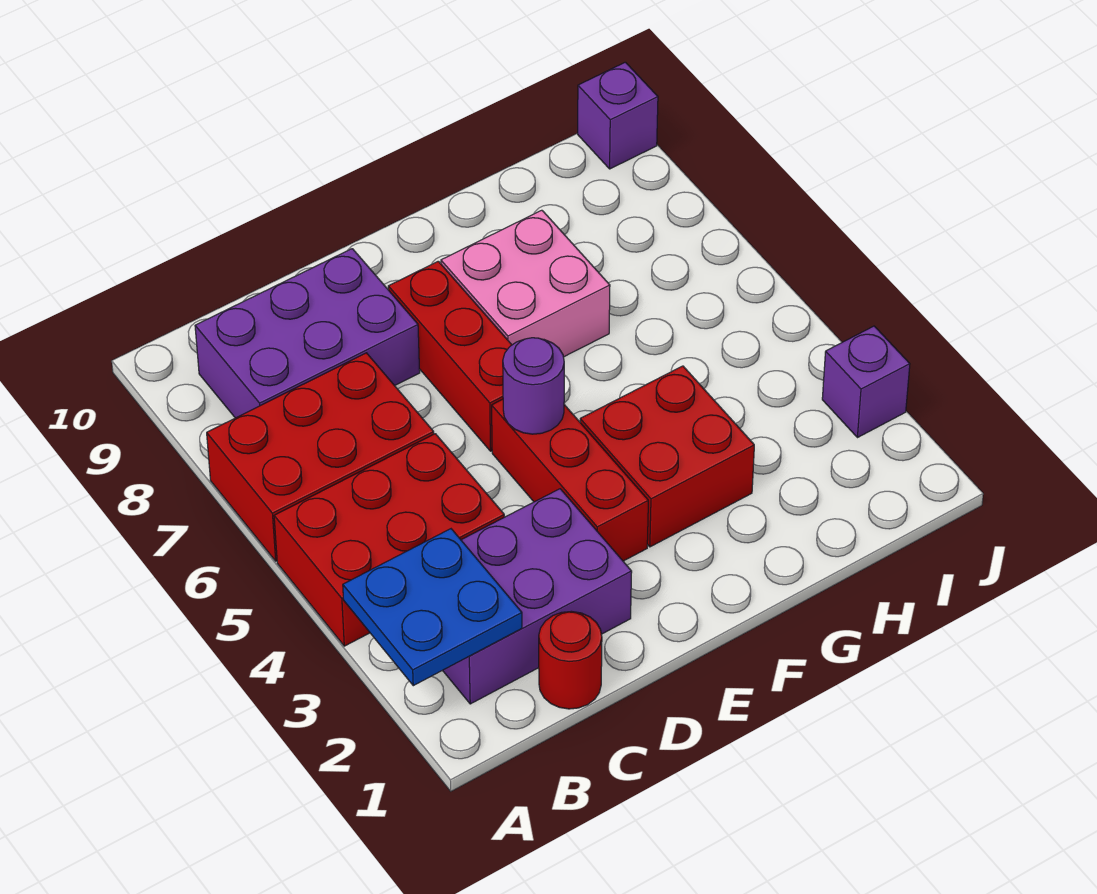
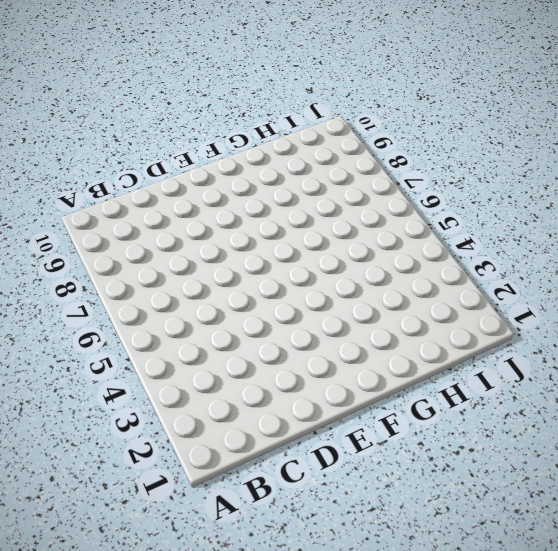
none -> red brick A4:C5 level 1
none -> red brick A6:C7 level 1
none -> purple brick B2:D3 level 1

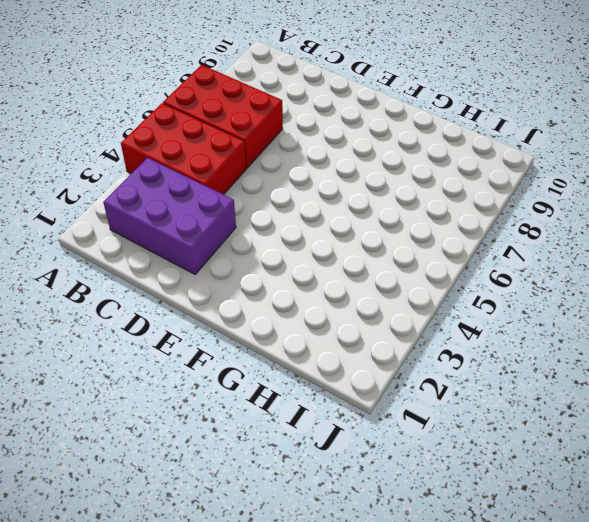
none -> purple brick B8:D9 level 1
none -> red round brick C1 level 1
none -> red brick E3:E5 level 1

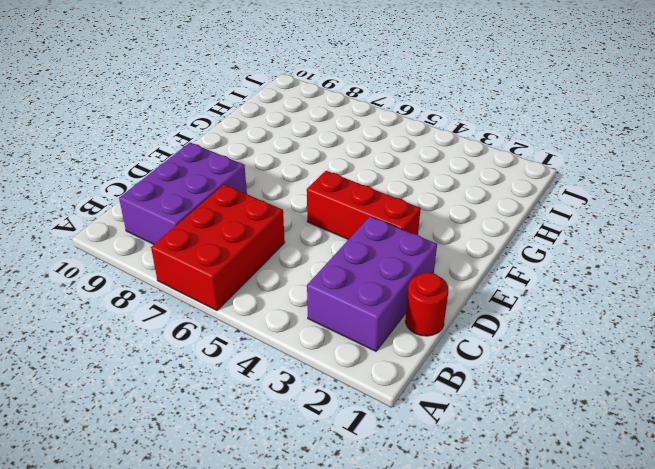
none -> red brick A4:C5 level 1
none -> red brick E6:E8 level 1
none -> red brick F3:G4 level 1

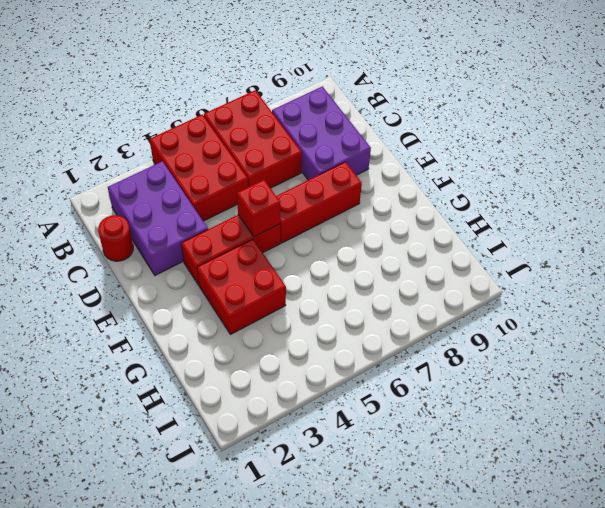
red brick E5 level 2 -> purple round brick E5 level 2
none -> pink brick F7:G8 level 1
none -> purple brick J3 level 1
none -> purple brick J10 level 1

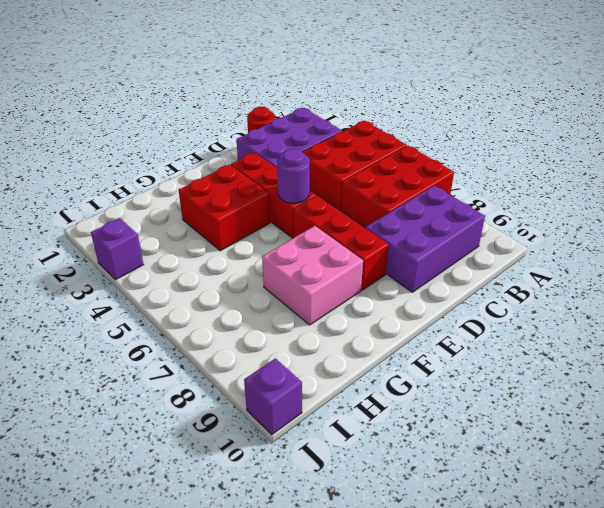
none -> blue plate A2:B3 level 2

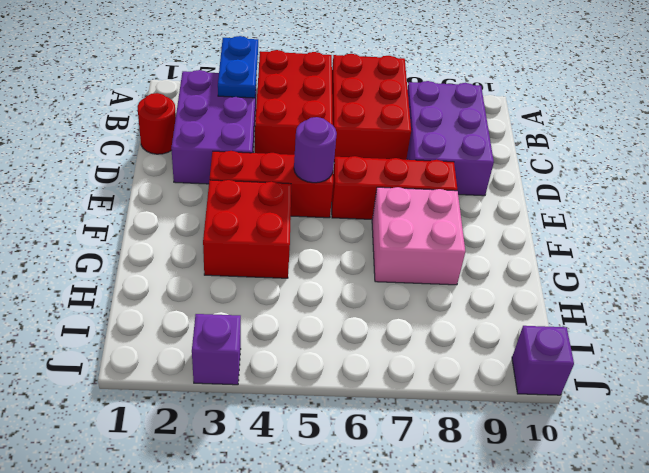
blue plate A3:B3 level 2 -> blue plate A2:B3 level 2

